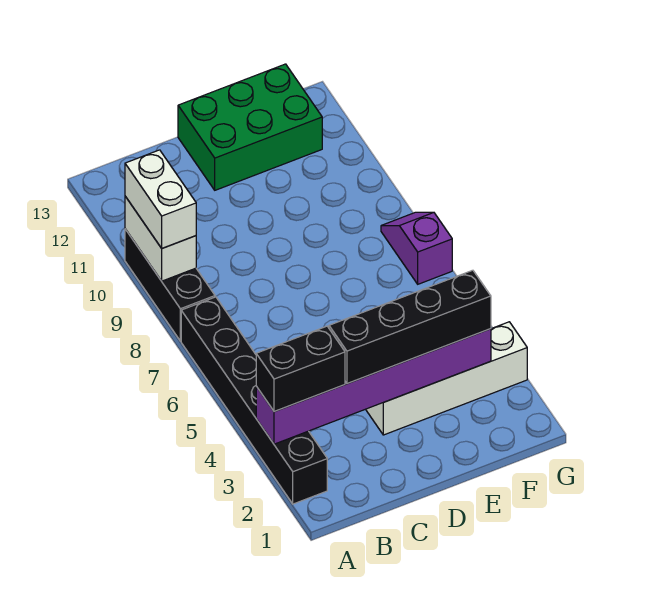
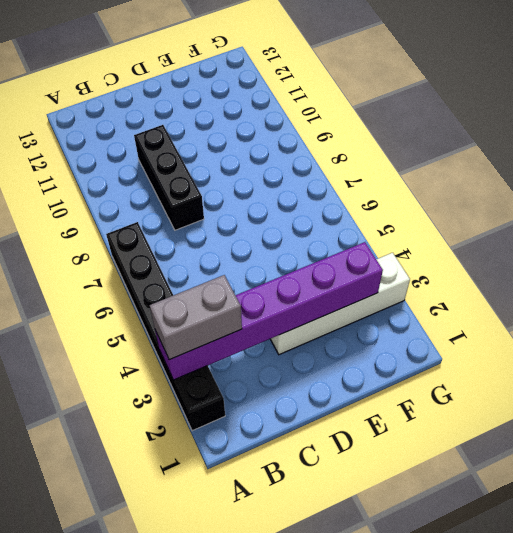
grey brick A3:B3 level 3 -> black brick A3:B3 level 3
black brick C8:C10 level 1 -> black brick A8:A10 level 1
none -> green brick D12:F13 level 1
none -> purple slope G7:G8 level 1 top 7

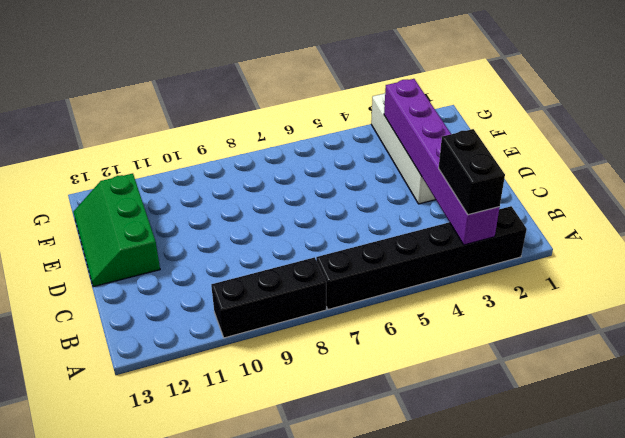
green slope D12:F13 level 1 top 12 -> green brick D12:F13 level 1
none -> purple slope G7:G8 level 1 top 7
none -> white brick A9:A10 level 2

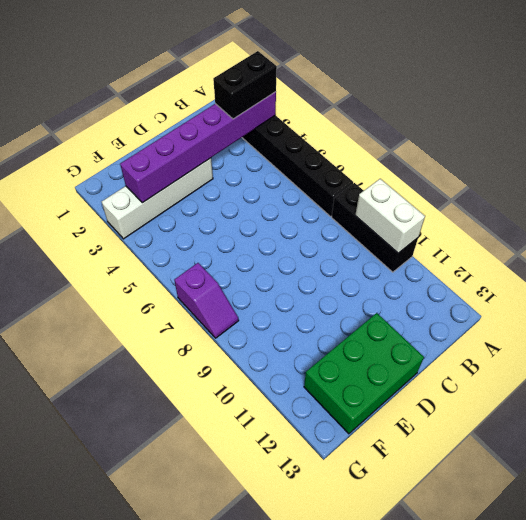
none -> white brick A9:A10 level 3
none -> black brick C3:F3 level 3

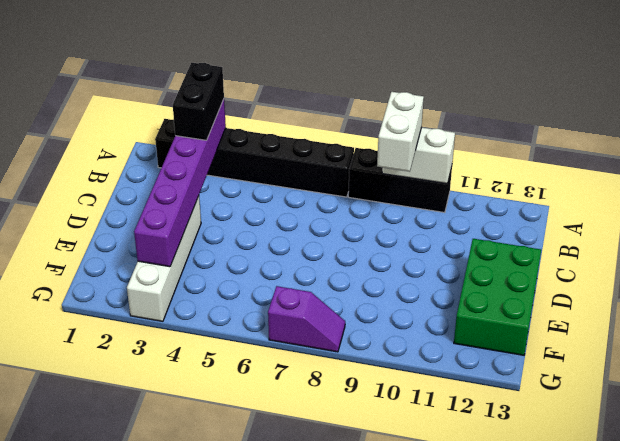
white brick A9:B9 level 3 -> white brick A9:A10 level 3
none -> black brick C3:F3 level 3

